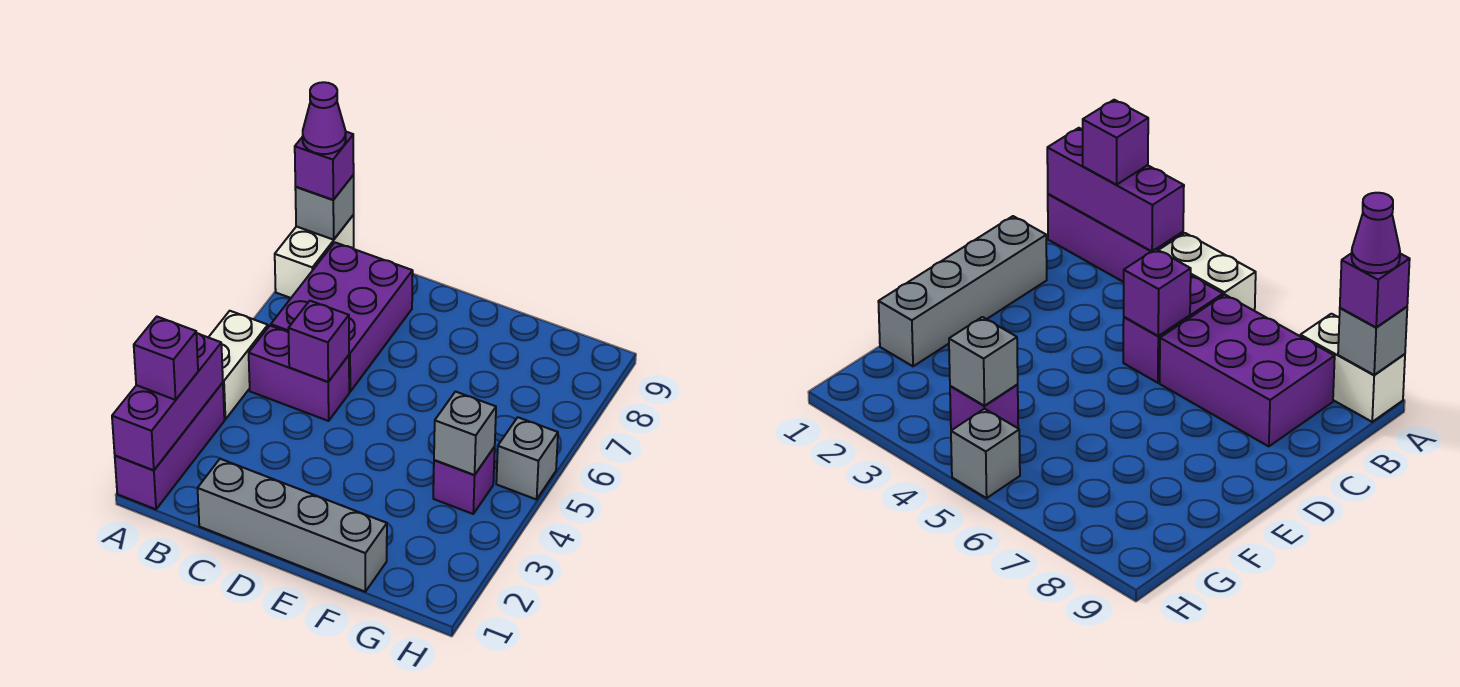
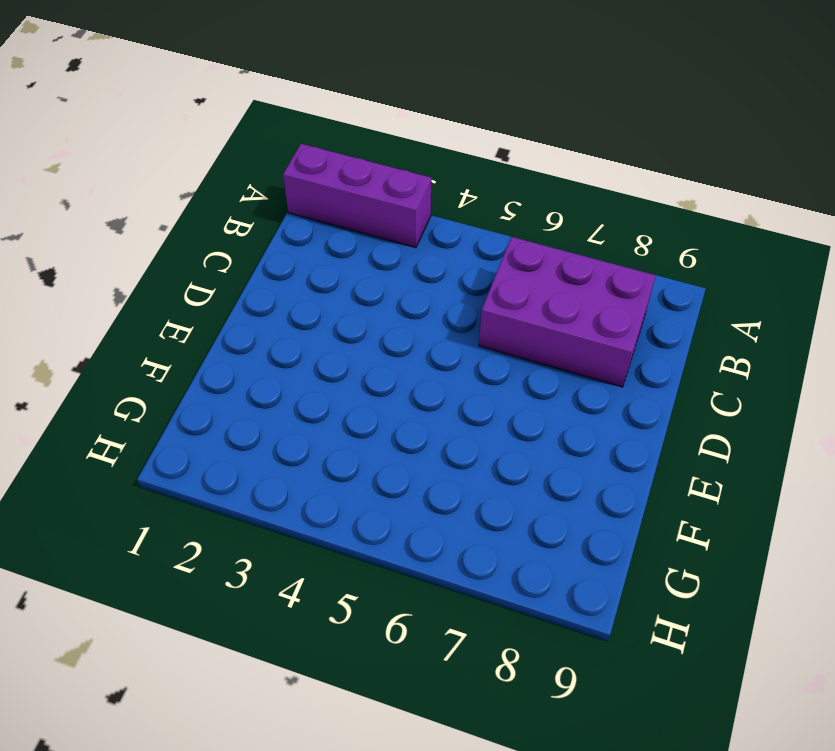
none -> white brick A4:A5 level 1
none -> white brick A8:A9 level 1
none -> purple brick B5:C5 level 1

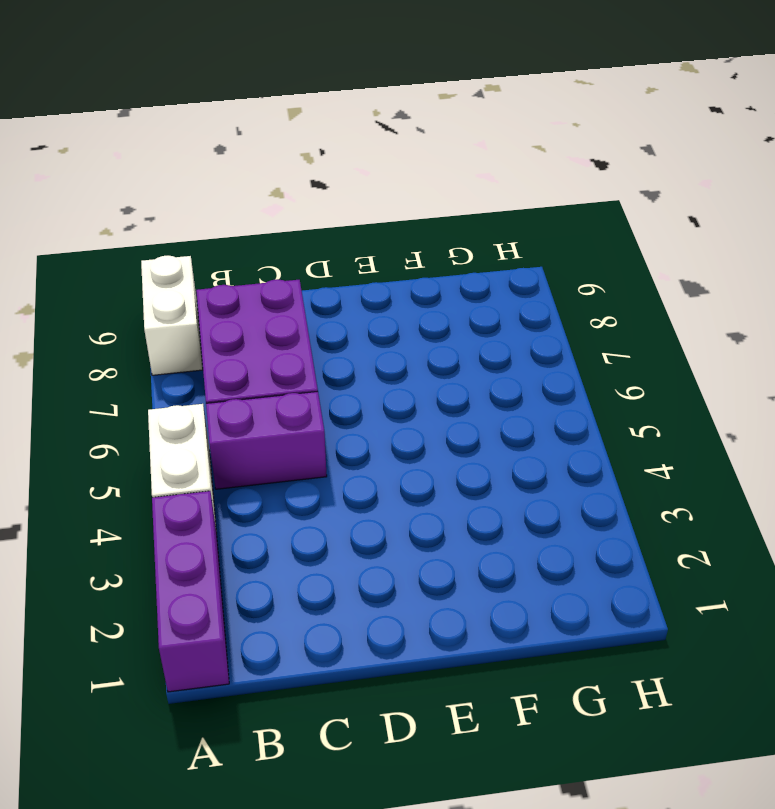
none -> grey brick C1:F1 level 1
none -> purple brick G4 level 1
none -> grey brick H5 level 1

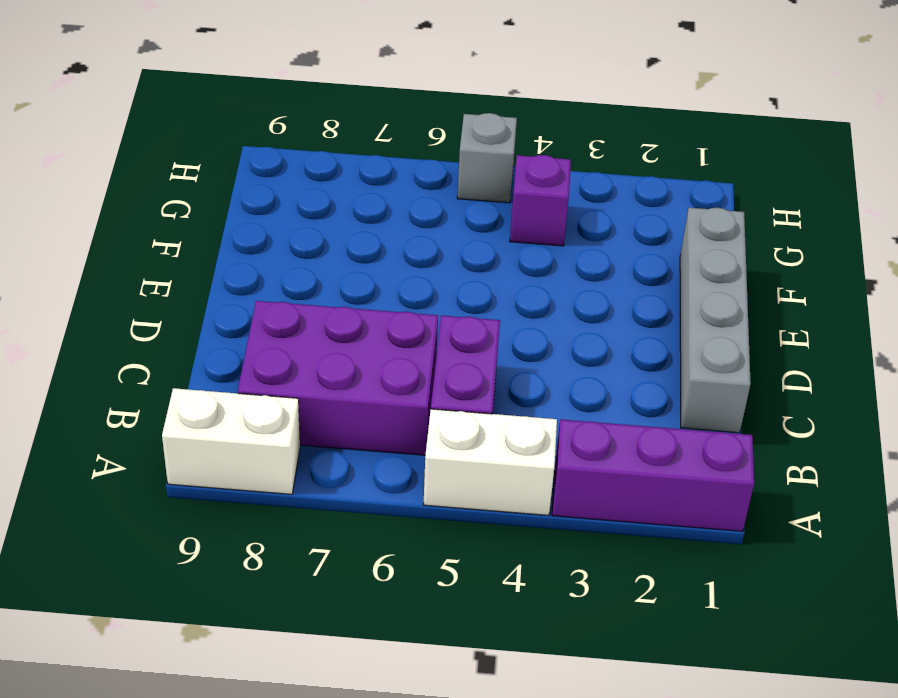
none -> purple brick A1:A3 level 2
none -> grey brick A9 level 2
none -> purple brick C5 level 2

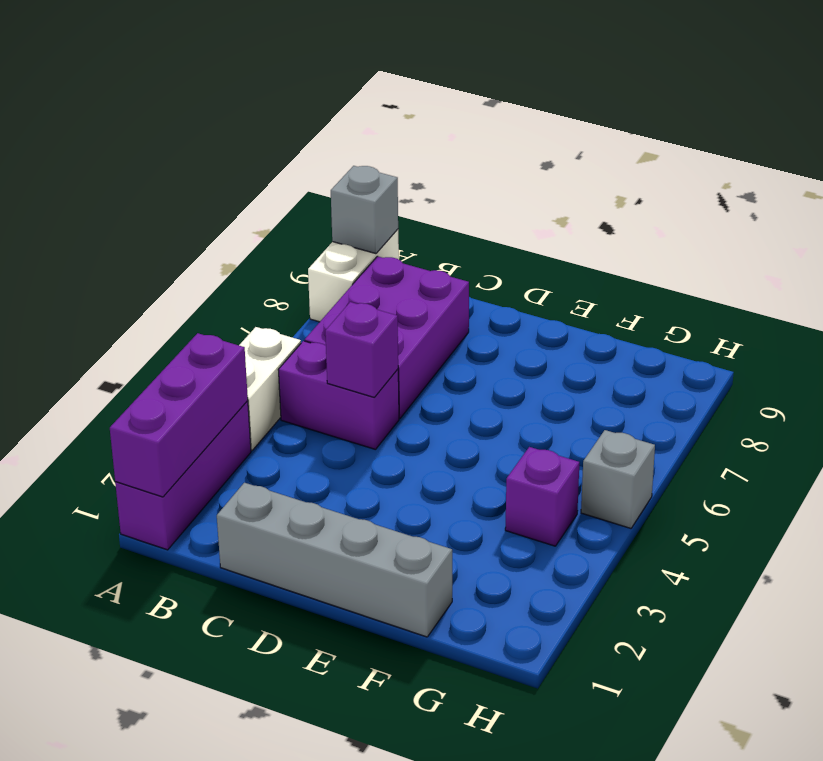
none -> grey brick G4 level 2
none -> purple brick A2 level 3
none -> purple brick A9 level 3

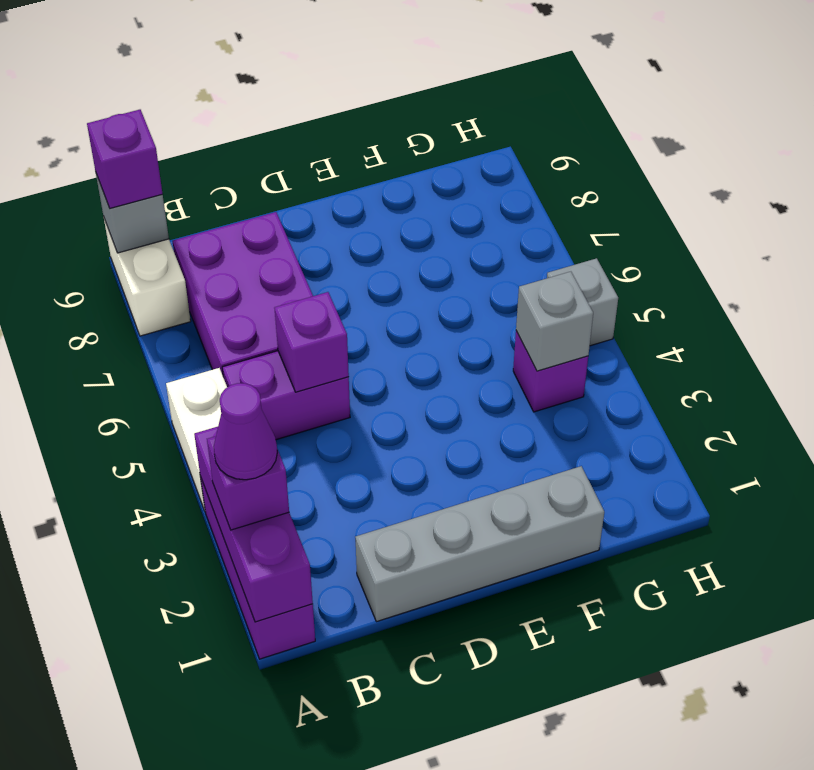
purple cone A2 level 4 -> purple cone A9 level 4

